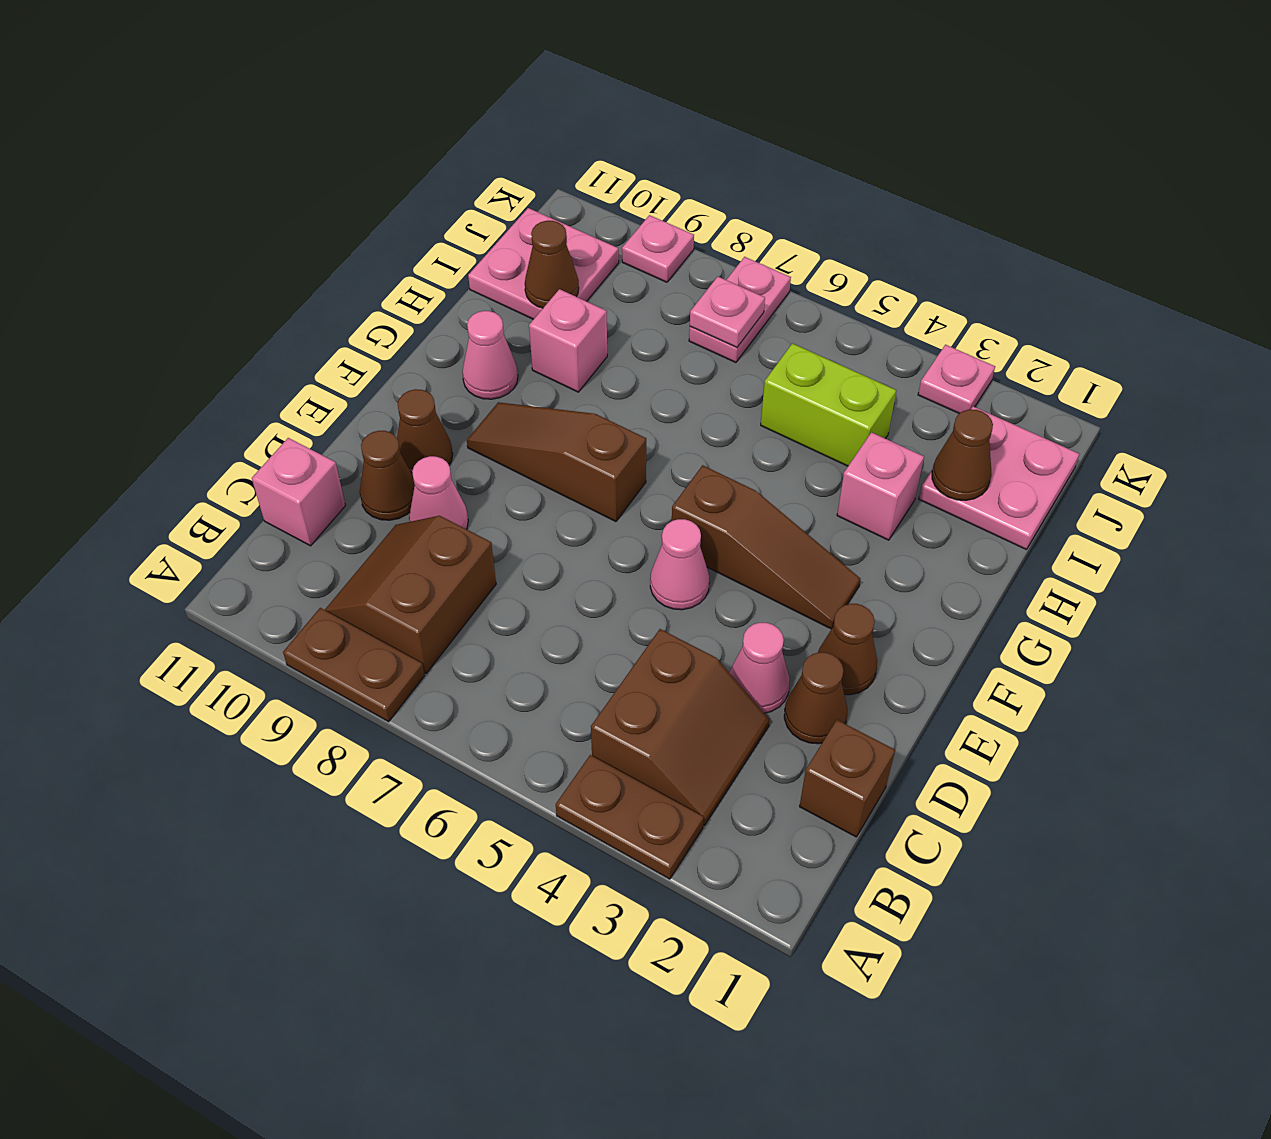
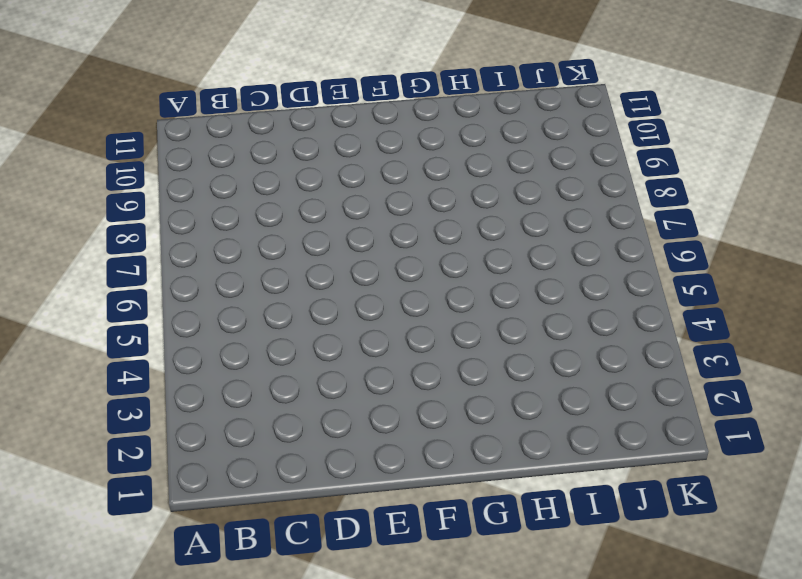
none -> brown plate A3:A4 level 1
none -> brown plate A8:A9 level 1
none -> brown slope B3:C4 level 1 top 4

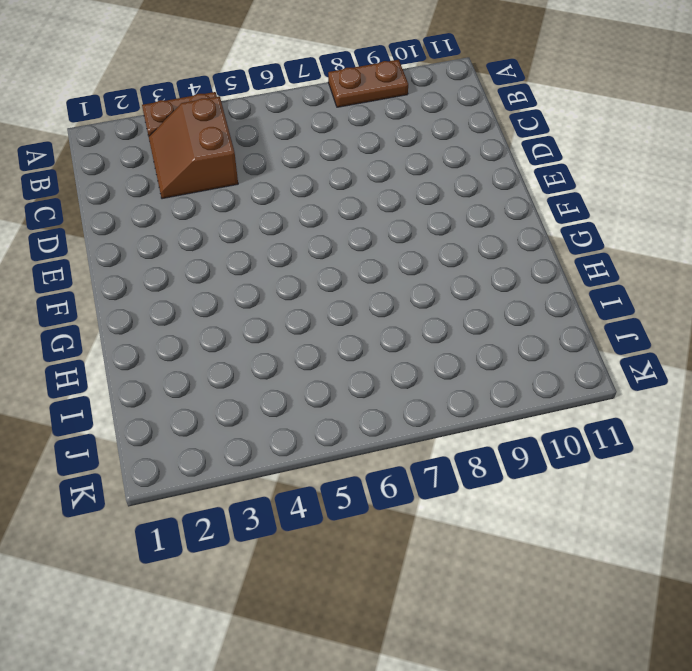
none -> brown slope B8:C9 level 1 top 8
none -> brown brick C1 level 1
none -> pink brick C11 level 1

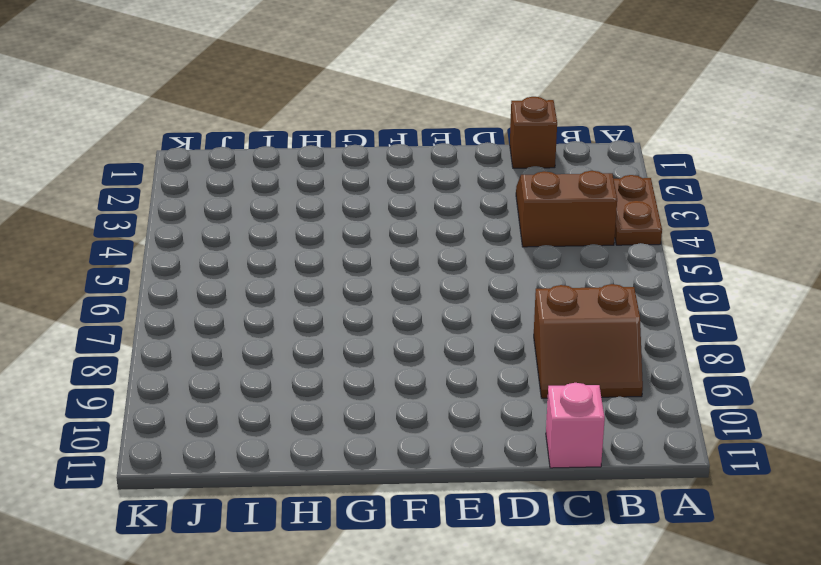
none -> brown plate A8:A9 level 1
none -> brown cone D2 level 1
none -> pink cone D3 level 1

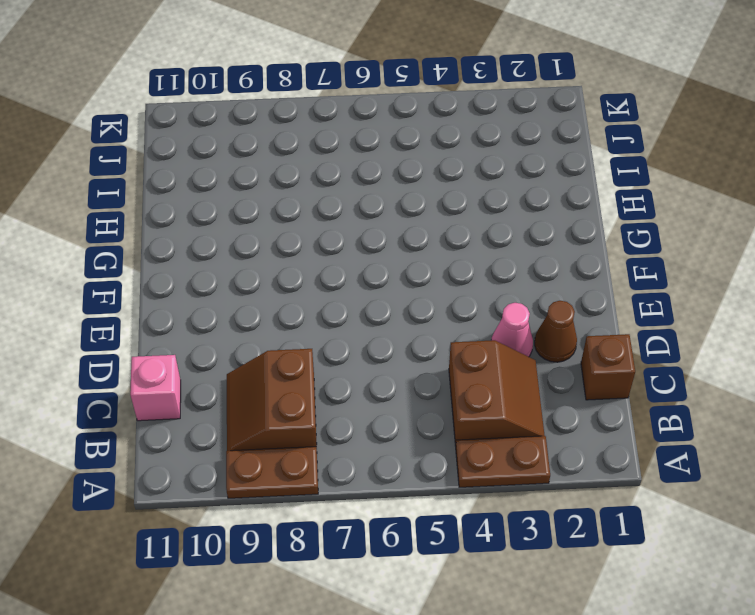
none -> pink cone D9 level 1
none -> brown cone D10 level 1
none -> brown cone E2 level 1

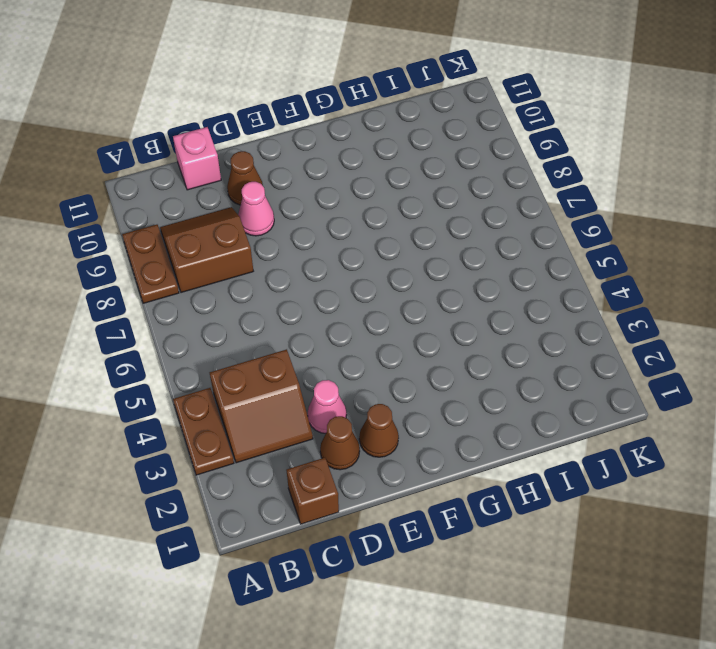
none -> pink cone E5 level 1
none -> brown cone E10 level 1
none -> brown slope F3:F5 level 1 top 5

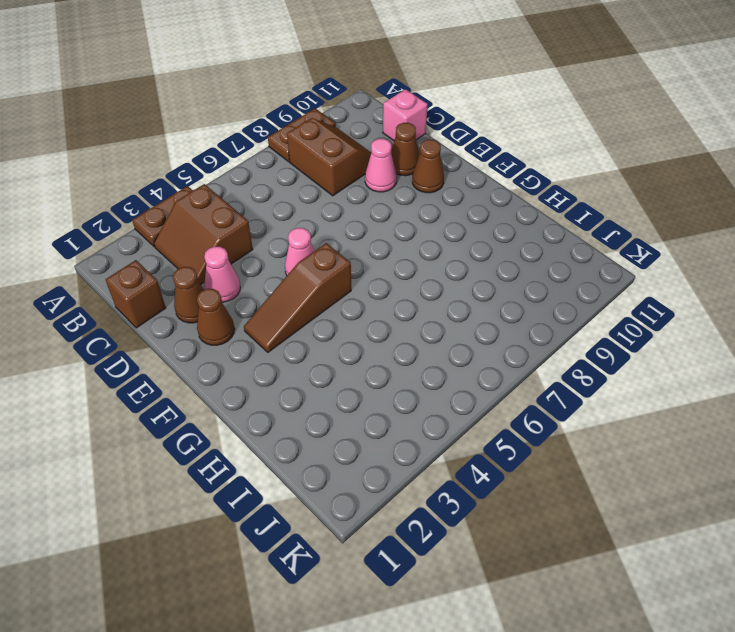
none -> brown slope F7:F9 level 1 top 7
none -> pink cone G10 level 1
none -> pink brick H3 level 1

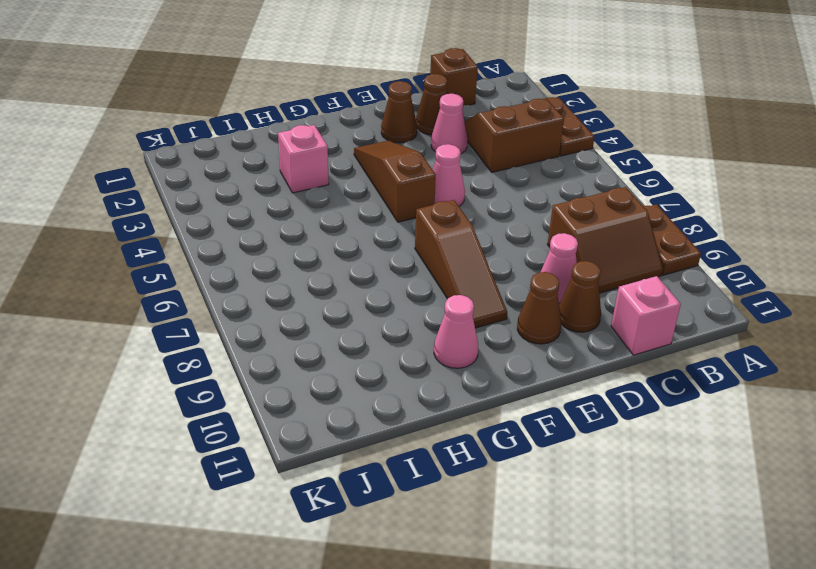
none -> pink brick H9 level 1
none -> pink plate I1:J2 level 1
none -> lime brick I4:I5 level 1

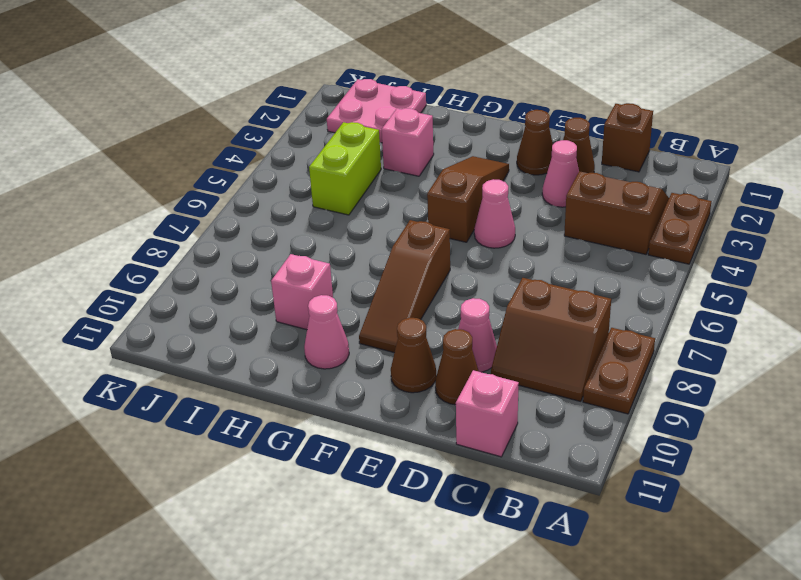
none -> pink plate I10:J11 level 1
none -> pink plate J7:K7 level 1
none -> pink plate K3 level 1

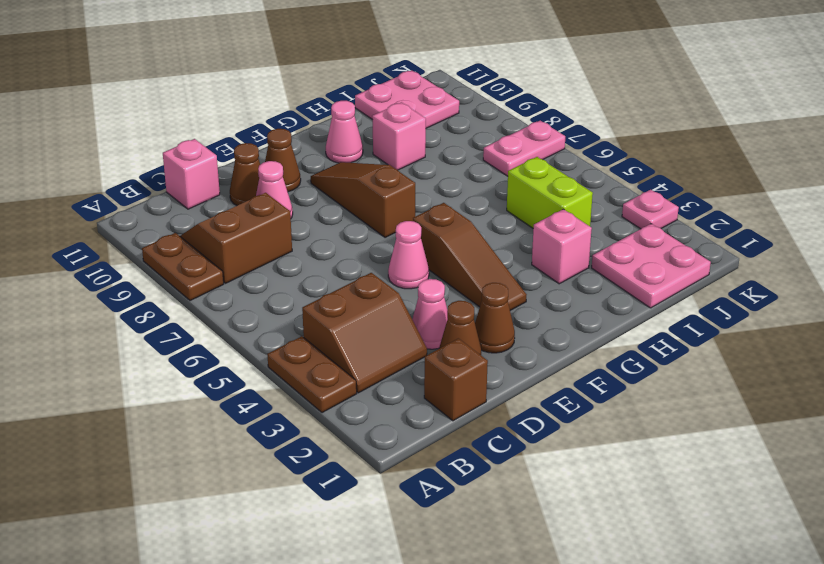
none -> pink plate K9 level 1
none -> brown cone I2 level 2
none -> brown cone I10 level 2

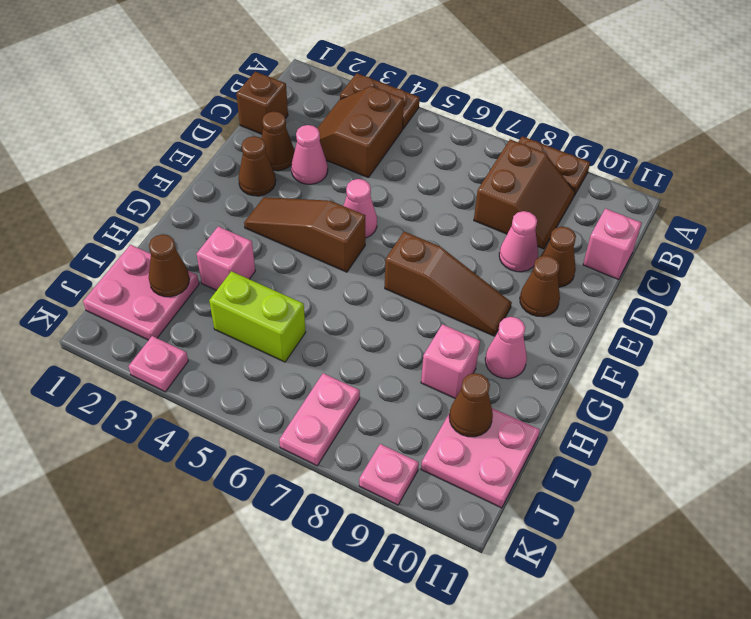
none -> pink plate J7 level 2

